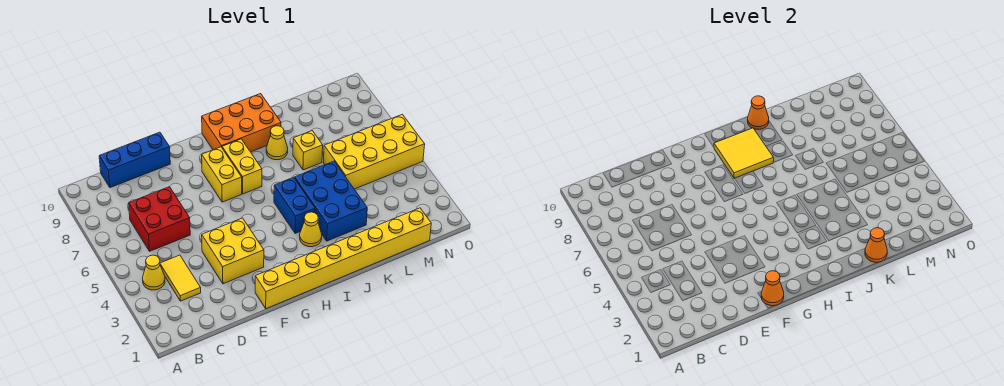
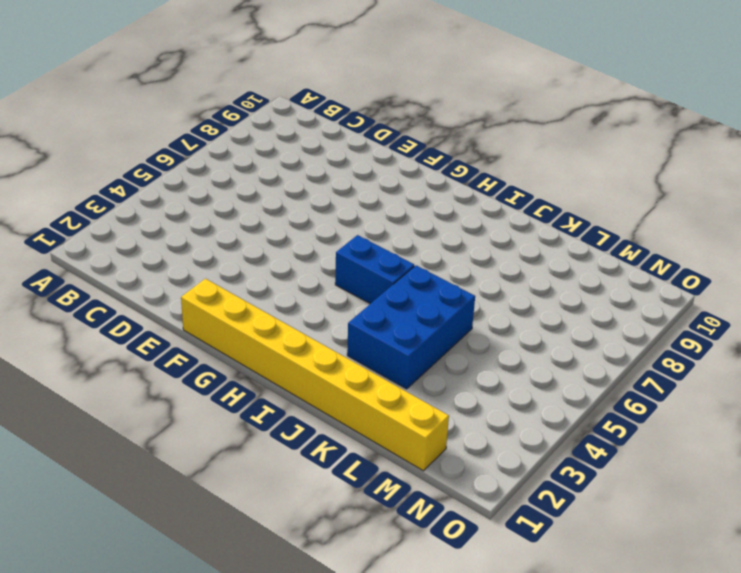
blue brick H5:I5 level 1 -> blue brick I4:I5 level 1
none -> yellow cone B4 level 1
none -> yellow tile C3:C4 level 1
none -> red brick C6:D7 level 1

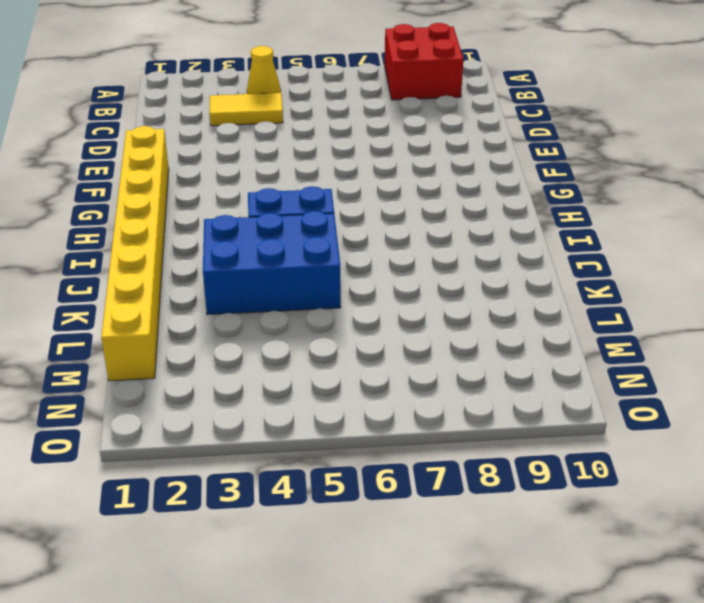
red brick A8:B9 level 1 -> red brick C6:D7 level 1
none -> blue brick C10:E10 level 1
none -> yellow brick E3:F4 level 1
none -> yellow brick G7:G8 level 1

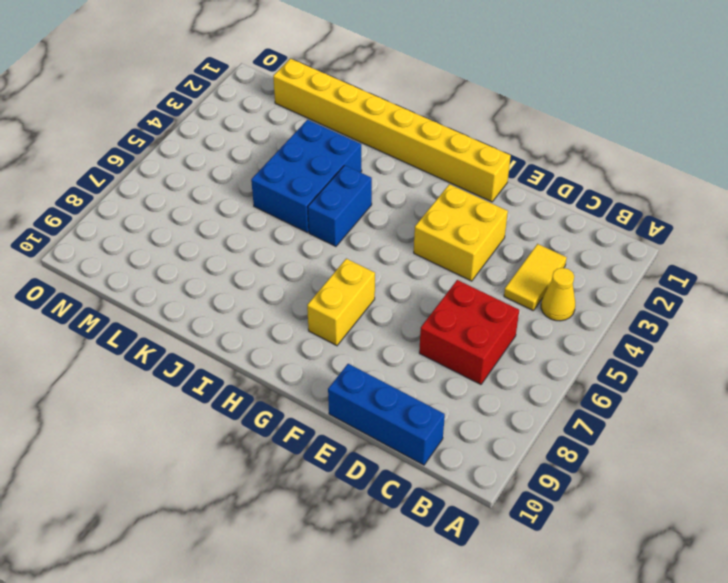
none -> yellow brick H7:H8 level 1
none -> orange brick H9:J10 level 1
none -> yellow cone I3 level 1

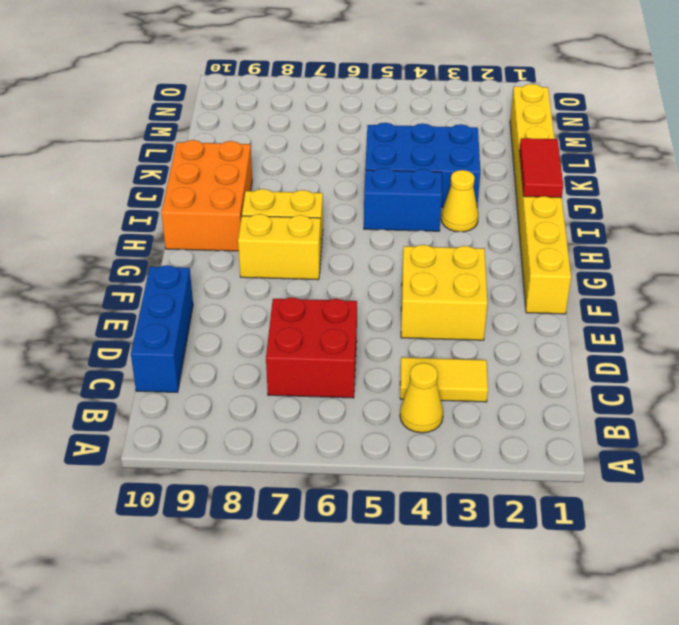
red tile I1:J1 level 2 -> none
none -> yellow cone J8 level 1
none -> yellow brick K7 level 1
none -> yellow brick L5:O6 level 1

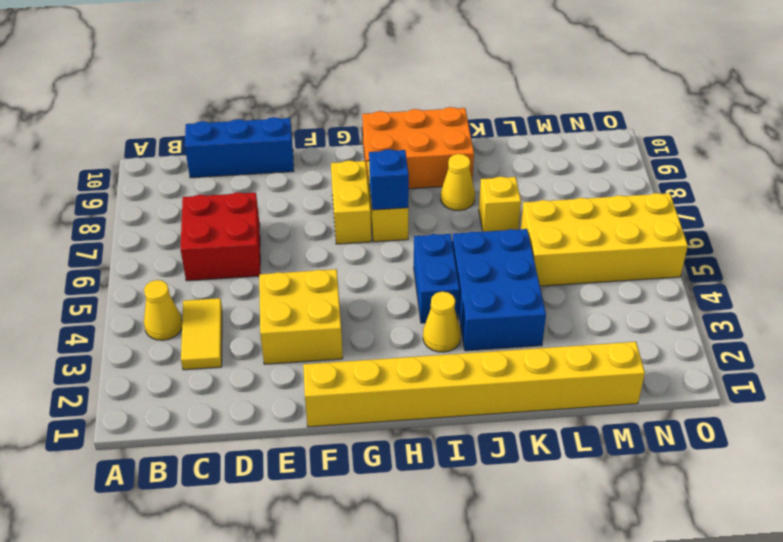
blue brick H7 level 2 -> none
none -> orange cone F1 level 2
none -> yellow tile H8:I9 level 2
none -> orange cone J10 level 2

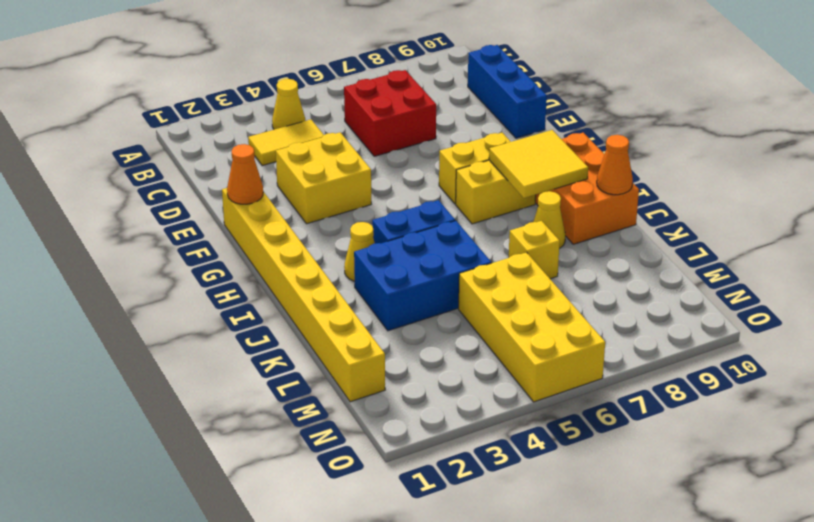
none -> orange cone K1 level 2

